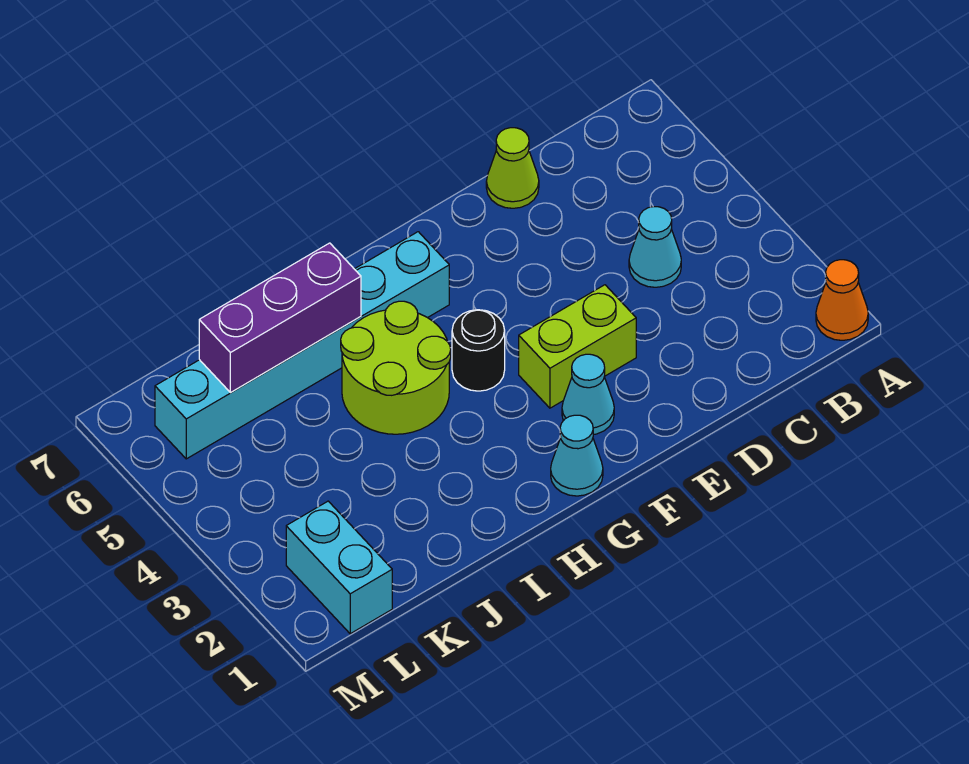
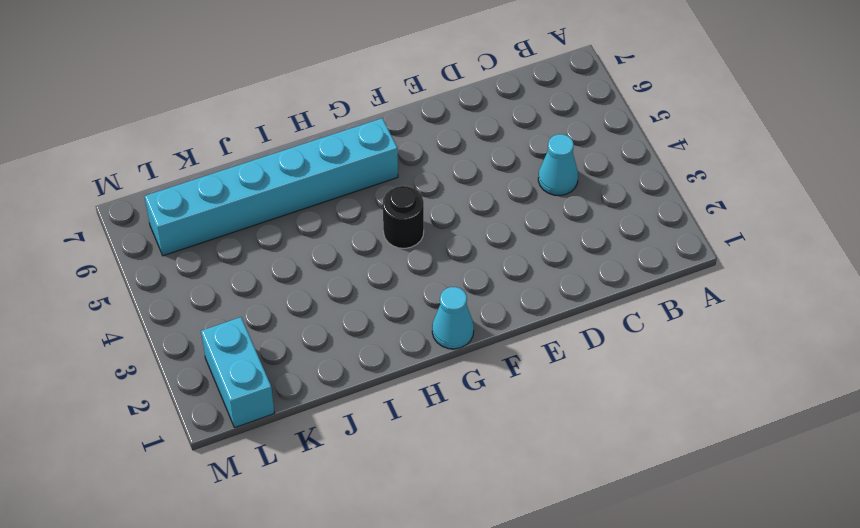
none -> orange cone A1 level 1
none -> lime cone D7 level 1

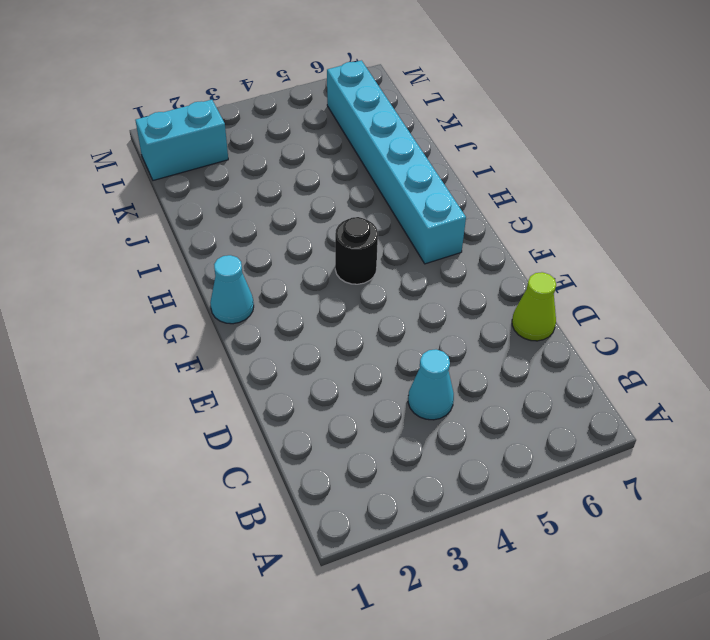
none -> orange cone A1 level 1
none -> lime brick E3:F3 level 1

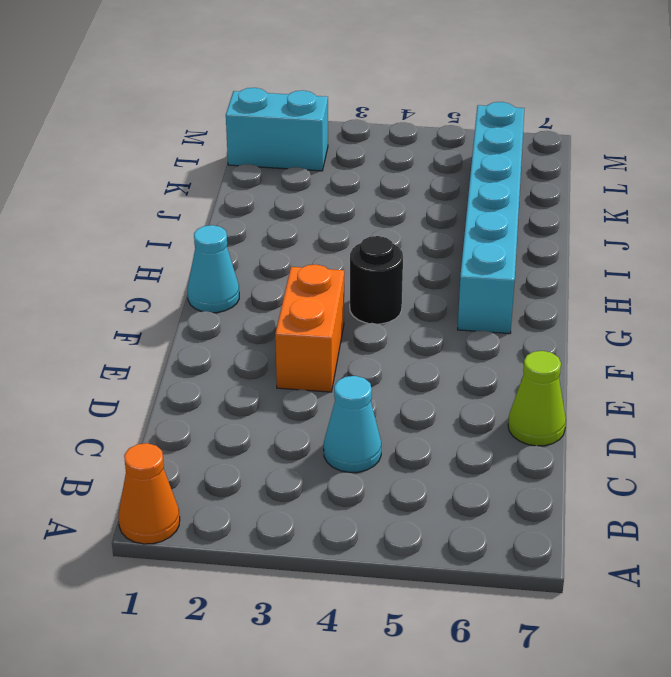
orange brick E3:F3 level 1 -> lime brick E3:F3 level 1
none -> cyan cone F2 level 1
none -> lime round brick H4:I5 level 1

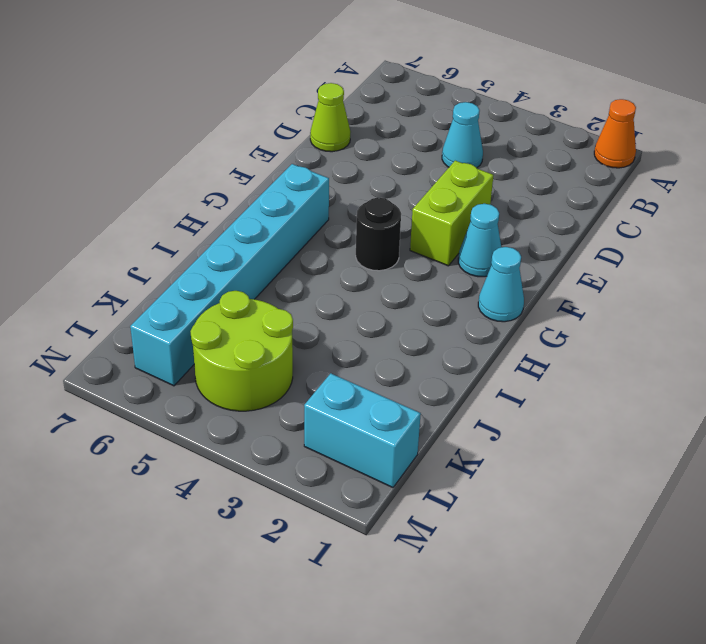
lime round brick K4:L5 level 1 -> lime round brick H4:I5 level 1
none -> purple brick I6:K6 level 2

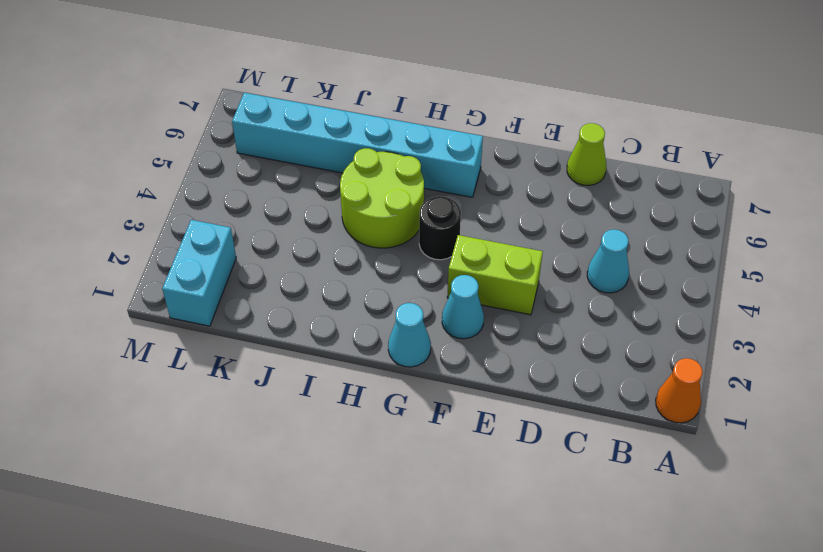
none -> purple brick I6:K6 level 2

